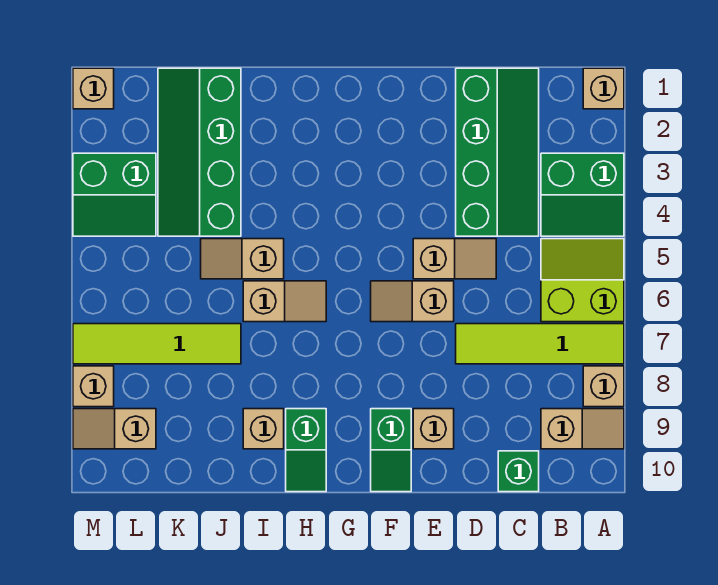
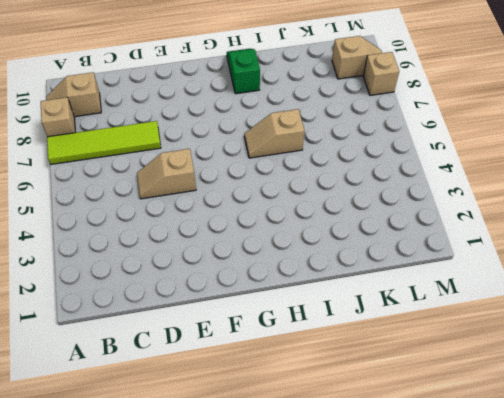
none -> tan brick A1 level 1
none -> green slope A3:B4 level 1 top 3
none -> lime slope A5:B6 level 1 top 6

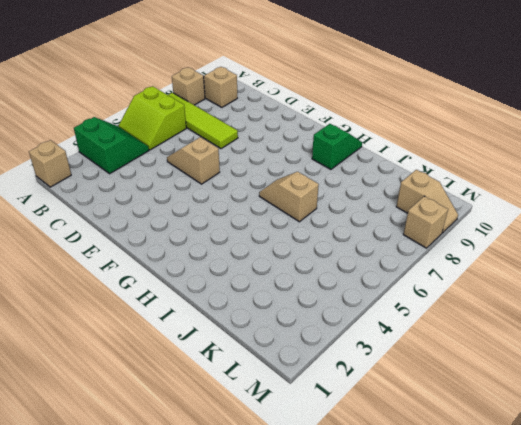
none -> green slope C1:D4 level 1 top D
none -> green brick C10 level 1
none -> tan slope E6:F6 level 1 top E

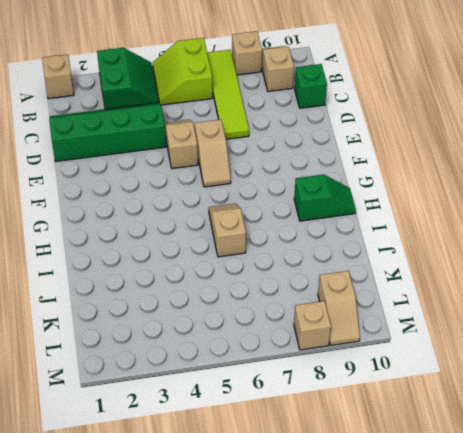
none -> tan brick E9 level 1
none -> green slope F9:F10 level 1 top 9
none -> tan slope I5:J5 level 1 top I

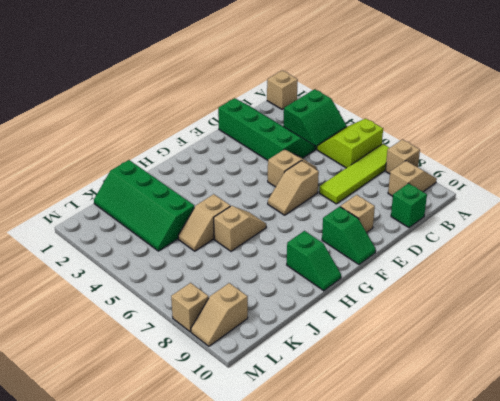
none -> tan brick I9 level 1
none -> lime tile J7:M7 level 1
none -> green slope L3:M4 level 1 top 3

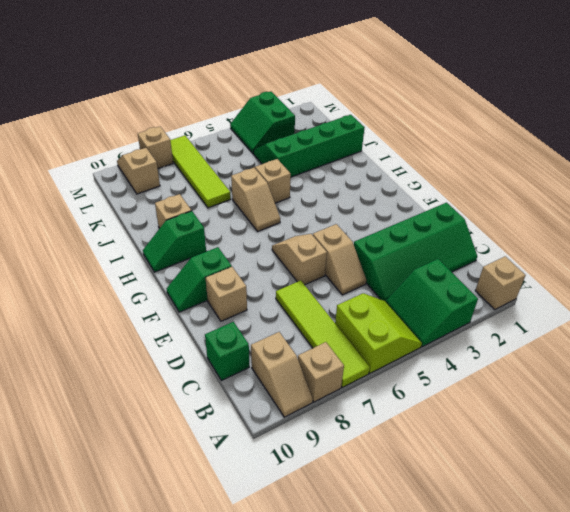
none -> tan brick M1 level 1

